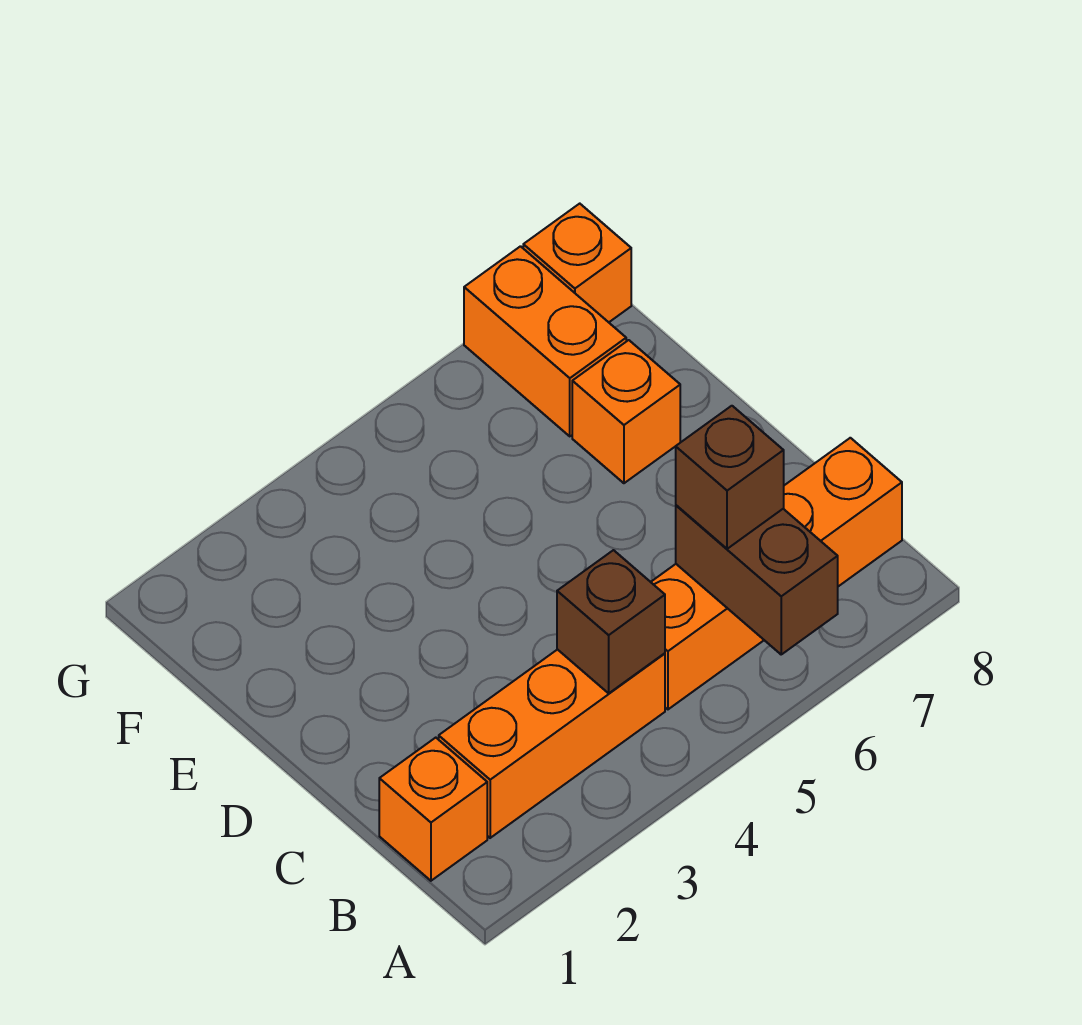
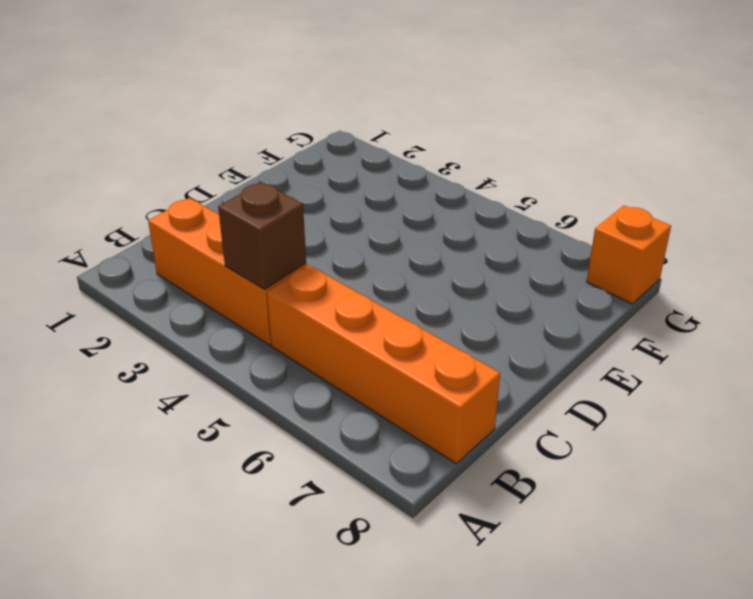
none -> orange brick B1 level 1
none -> orange brick E7 level 1

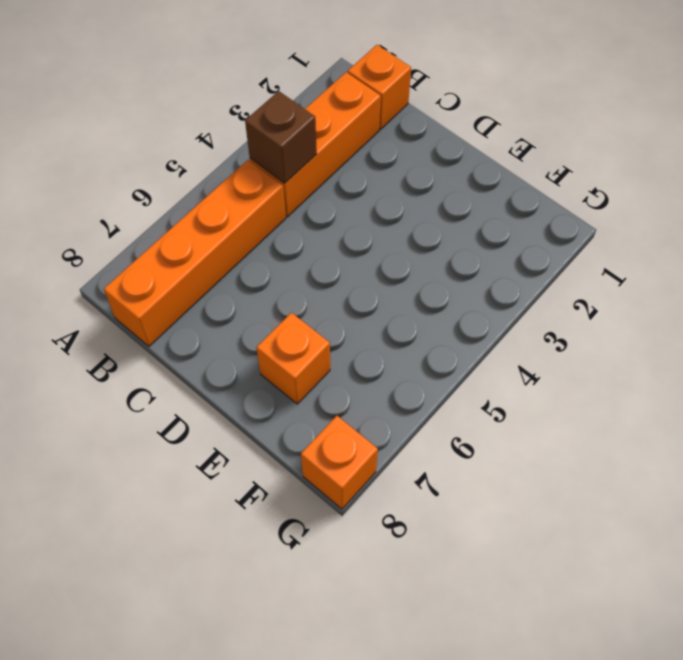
none -> orange brick F7:G7 level 1
none -> brown brick A6:B6 level 2

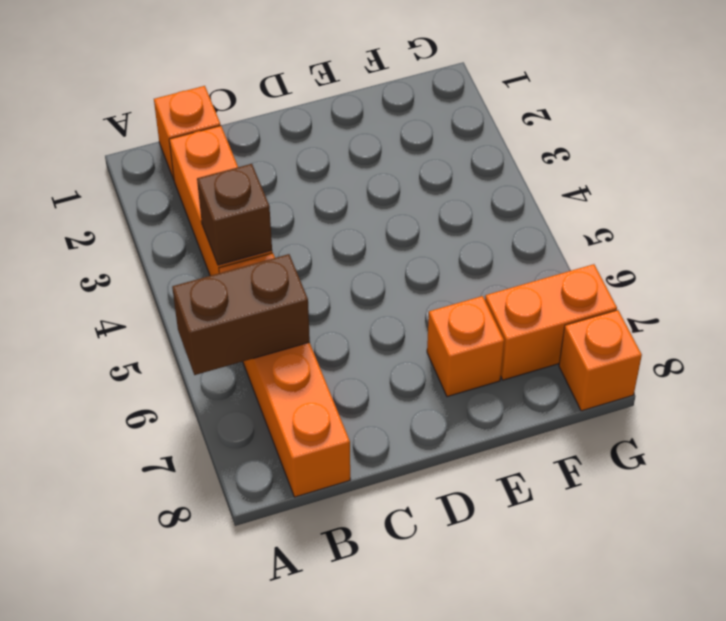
none -> brown brick B6 level 3

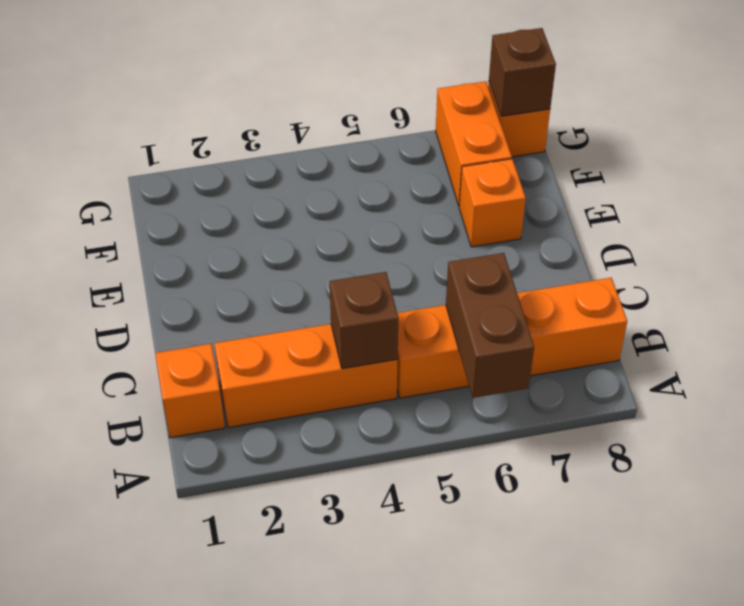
brown brick G8 level 2 -> brown brick B6 level 3

